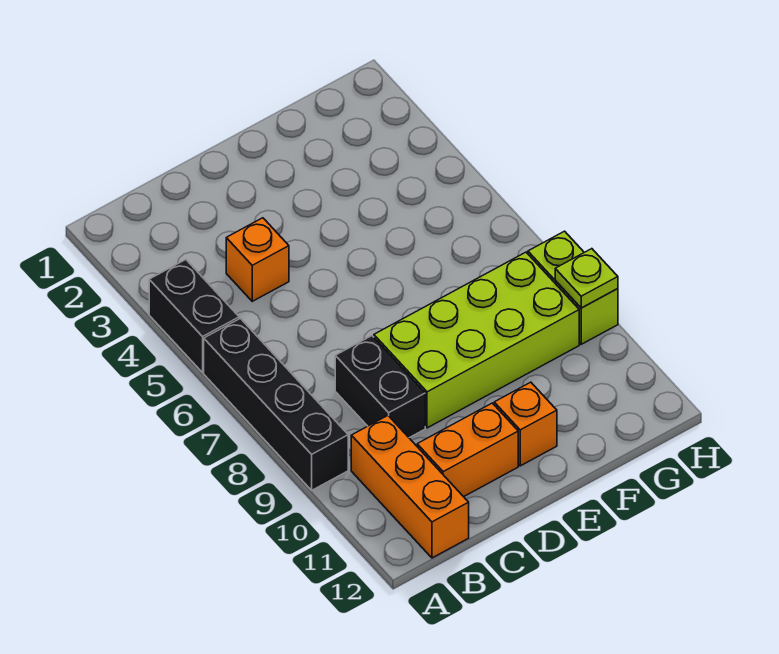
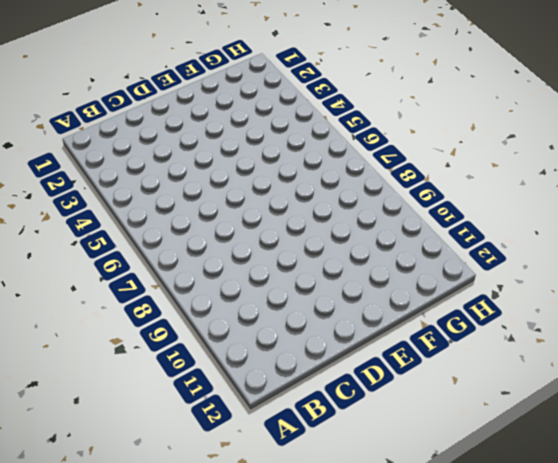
none -> black brick A4:A5 level 1
none -> black brick A6:A9 level 1

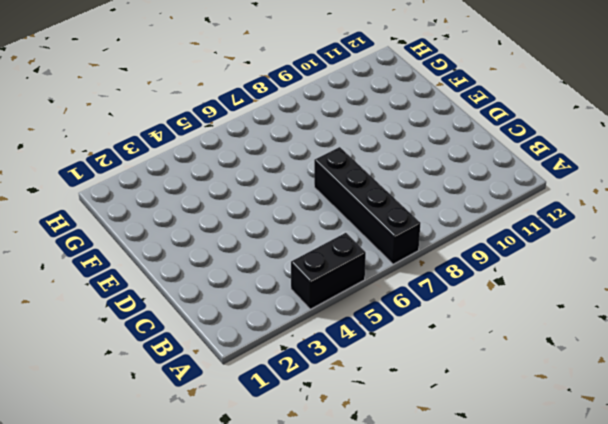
black brick A7:D7 level 1 -> black brick A6:A9 level 1
none -> orange brick B10:B12 level 1
none -> orange brick C4 level 1

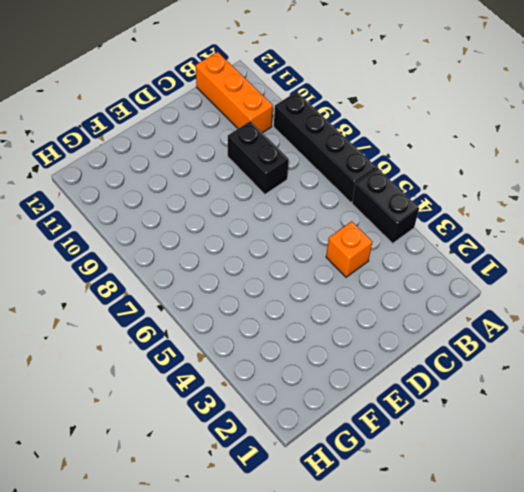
none -> orange brick C11:D11 level 1
none -> lime brick D8:G9 level 1

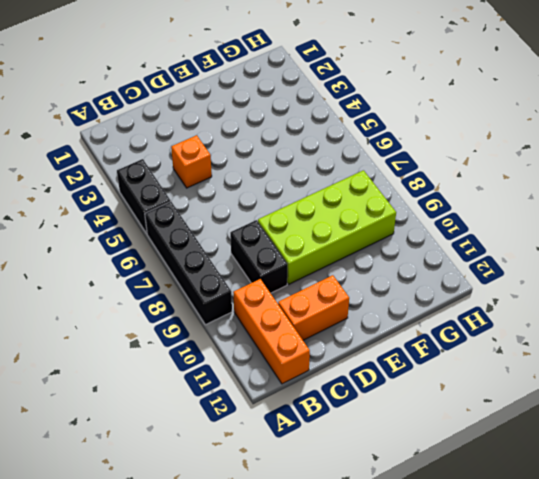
none -> orange brick E11 level 1
none -> lime brick H8:H9 level 1

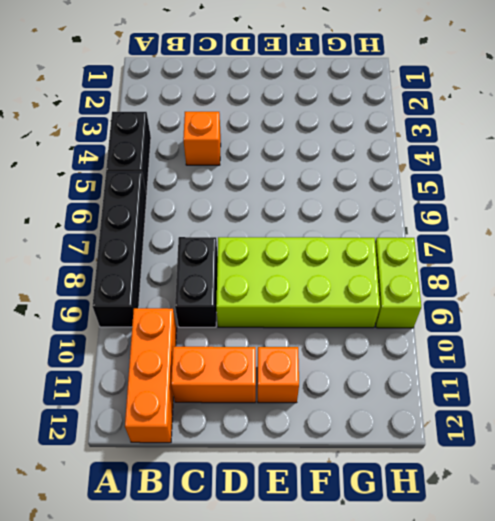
none -> lime plate H9 level 2

